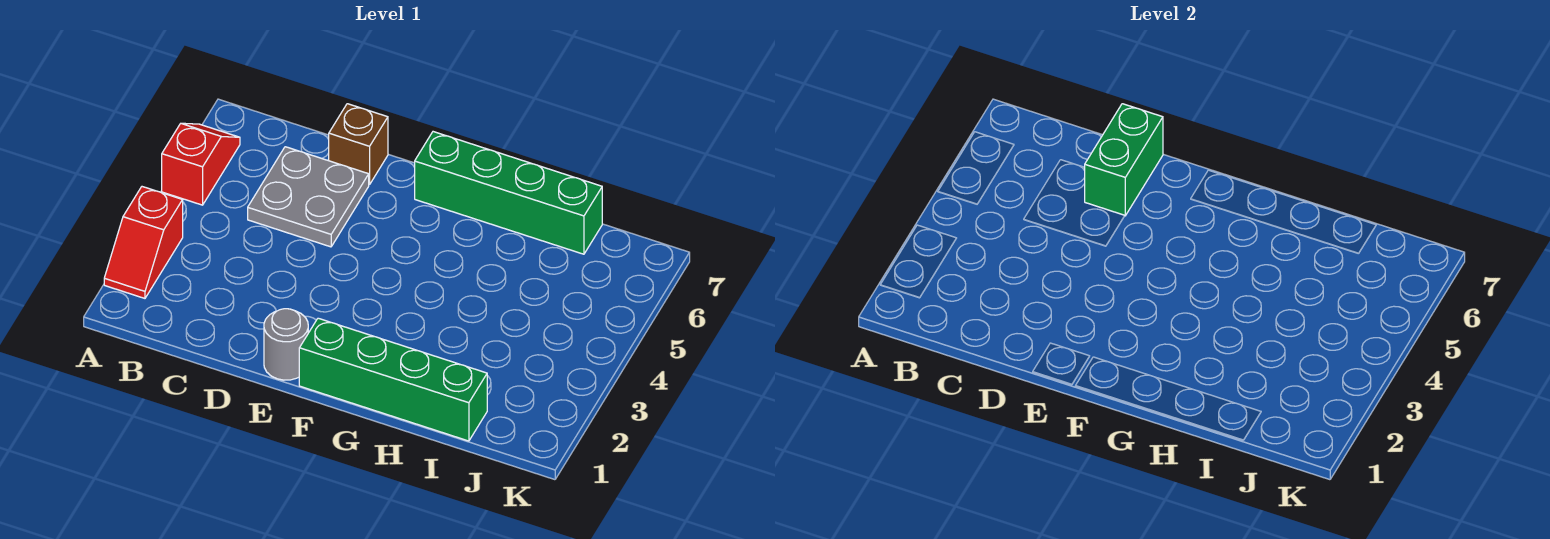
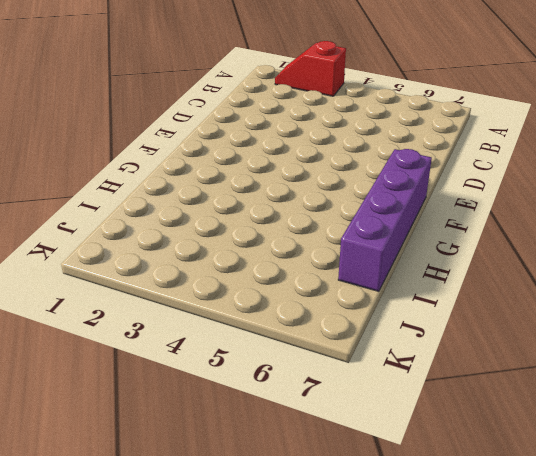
purple brick F7:I7 level 1 -> green brick F7:I7 level 1
none -> red slope A5:A6 level 1 top 5
none -> grey plate C5:D6 level 1

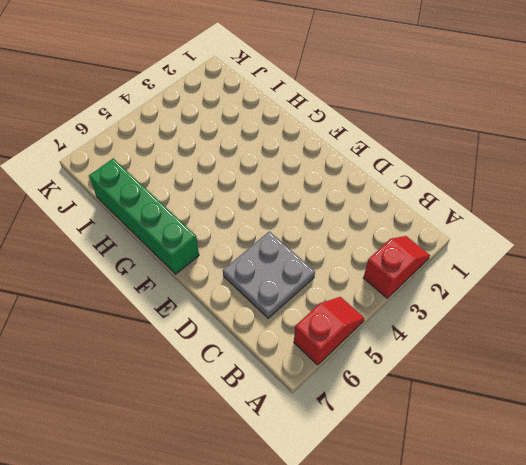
red slope A5:A6 level 1 top 6 -> red slope A5:A6 level 1 top 5
none -> brown brick D7 level 1
none -> grey round brick E1 level 1

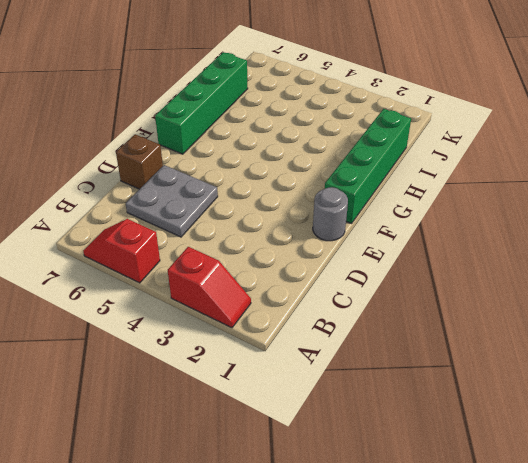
none -> green brick D6:D7 level 2

